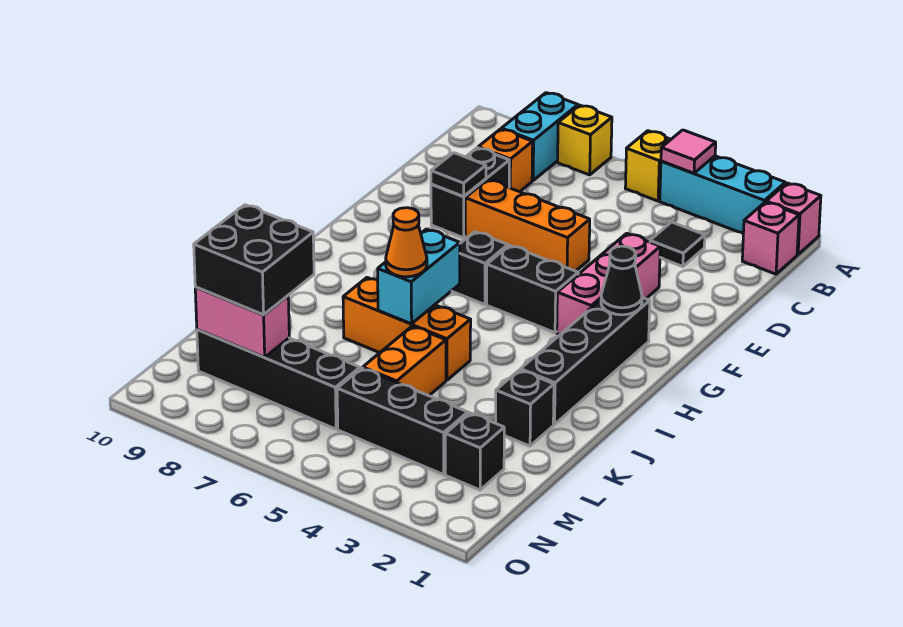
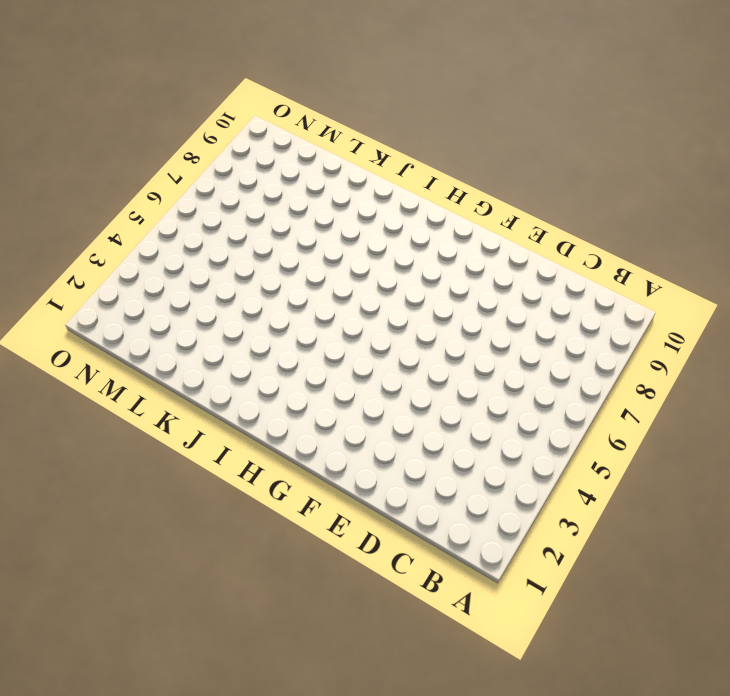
none -> pink brick A1 level 1
none -> cyan brick A2:A4 level 1
none -> yellow brick A5 level 1

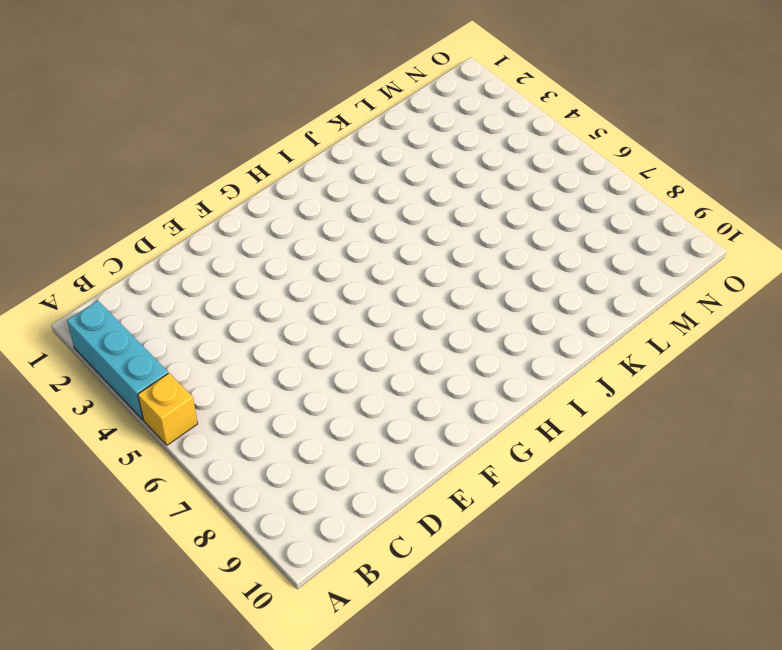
none -> pink brick A1 level 1
none -> yellow brick A7 level 1
none -> cyan brick A8:B8 level 1

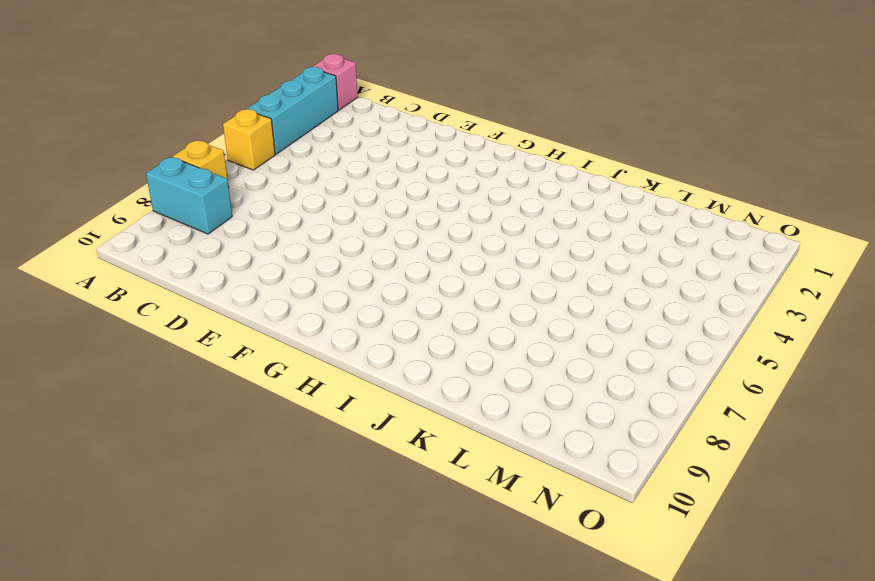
none -> pink brick B1 level 1
none -> black tile C3 level 1
none -> orange brick C8 level 1

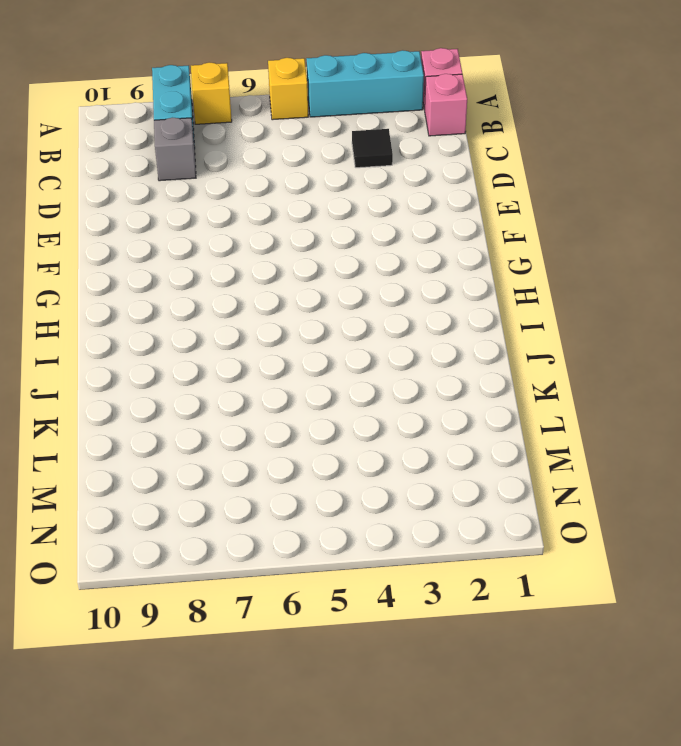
grey brick C8 level 1 -> orange brick C8 level 1
none -> black brick D8:E8 level 1
none -> pink brick E3:G3 level 1
none -> orange brick E5:E7 level 1

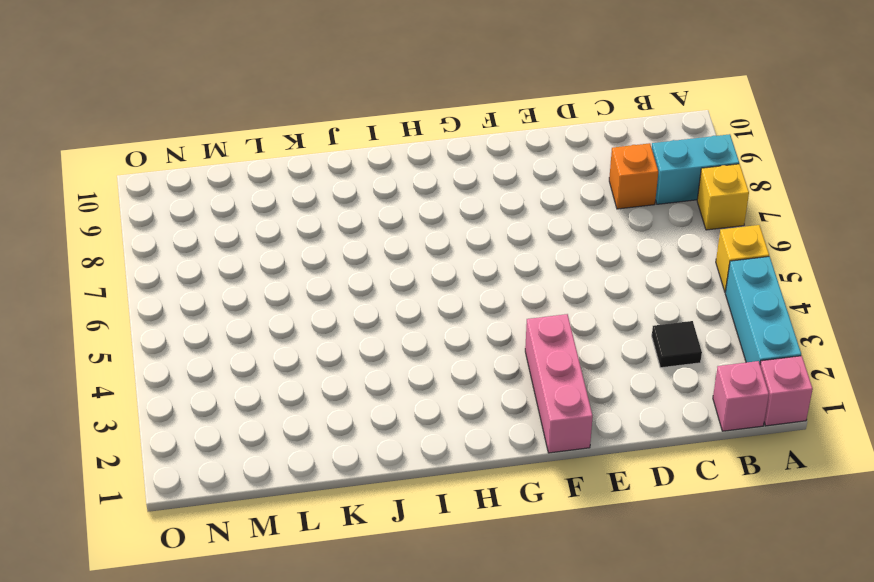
pink brick F1:F3 level 1 -> pink brick E3:G3 level 1
none -> black brick D8:E8 level 1
none -> orange brick E5:E7 level 1
none -> black brick G2:J2 level 1

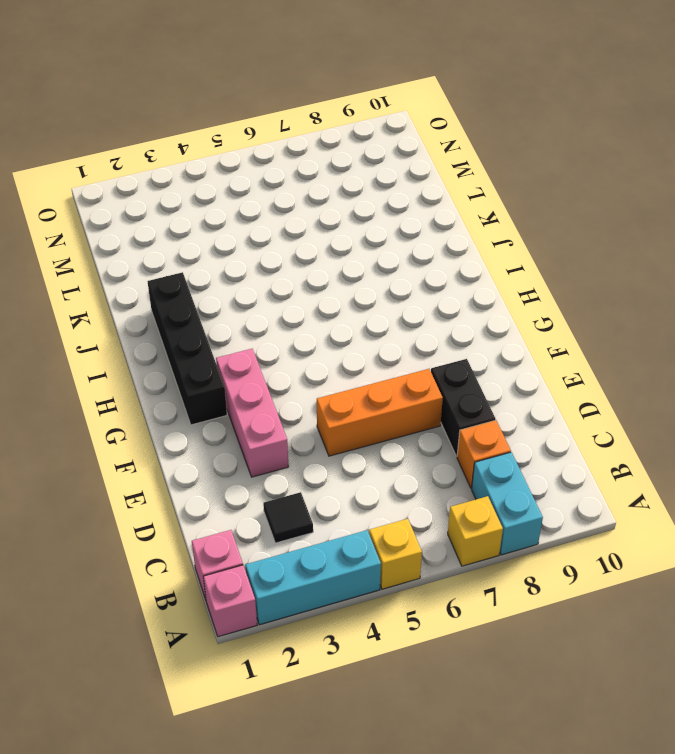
none -> black brick G4:G5 level 1
none -> black brick G6 level 1
none -> orange brick J5:J7 level 1

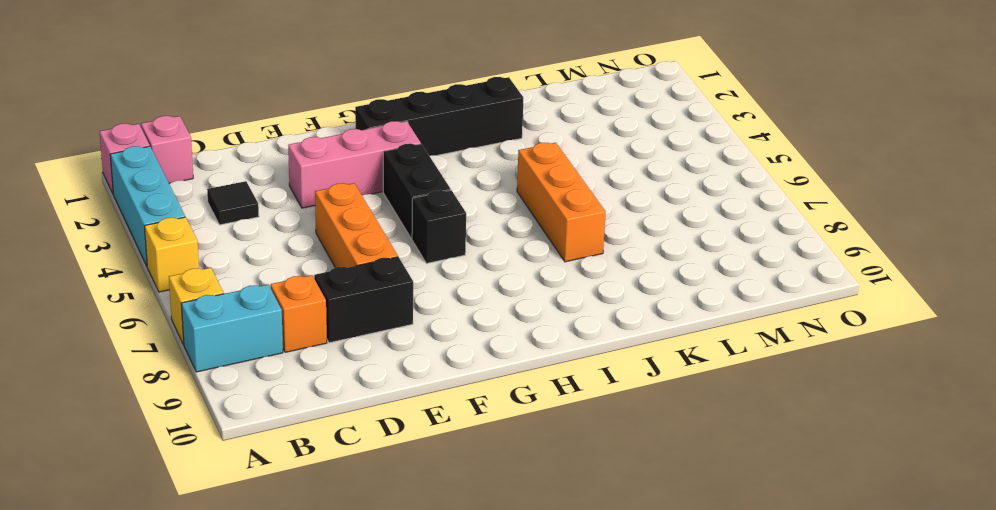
none -> black brick K2 level 1
none -> orange brick K5:L5 level 1
none -> black brick M2 level 1

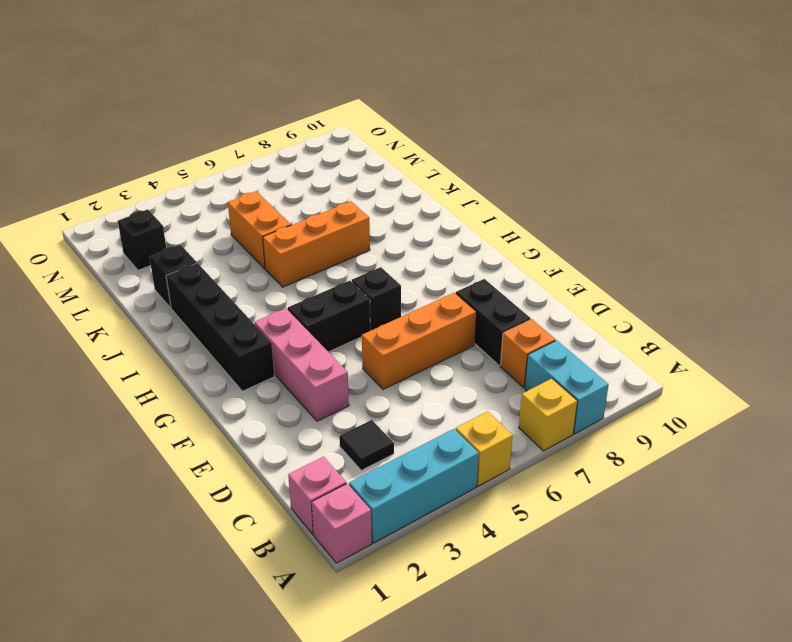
none -> black brick M3:M5 level 1
none -> black brick M6:M9 level 1
none -> pink tile A4 level 2

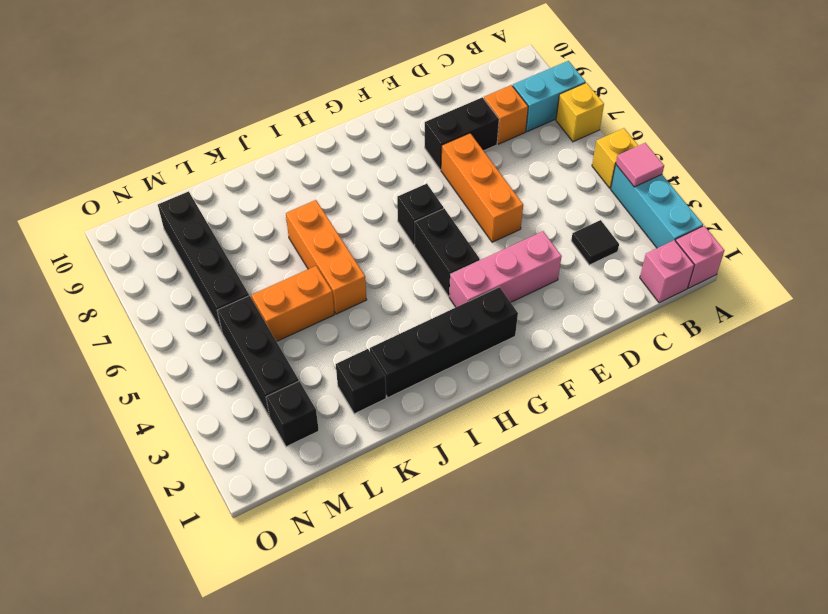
none -> black tile E8 level 2
none -> black cone G2 level 2
none -> cyan brick I6:J6 level 2

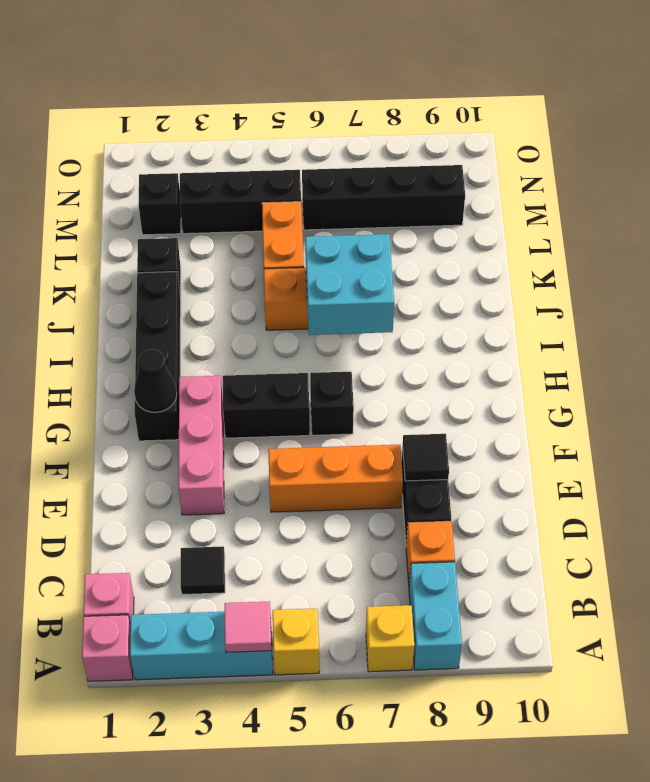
cyan brick I6:J7 level 2 -> cyan brick I6:J6 level 2
none -> pink brick M8:M9 level 2
none -> orange cone J6 level 3
none -> black brick L8:M9 level 3

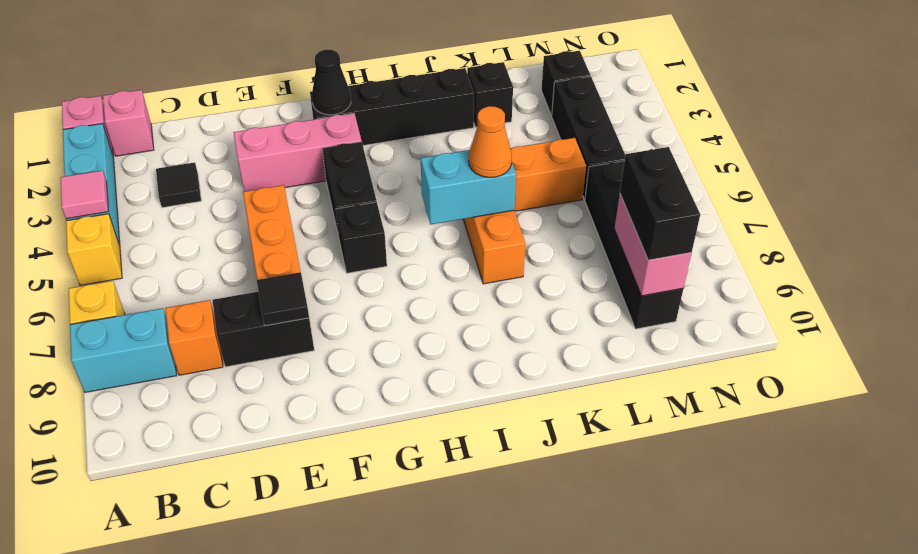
black brick M8:M9 level 3 -> black brick L8:M9 level 3

